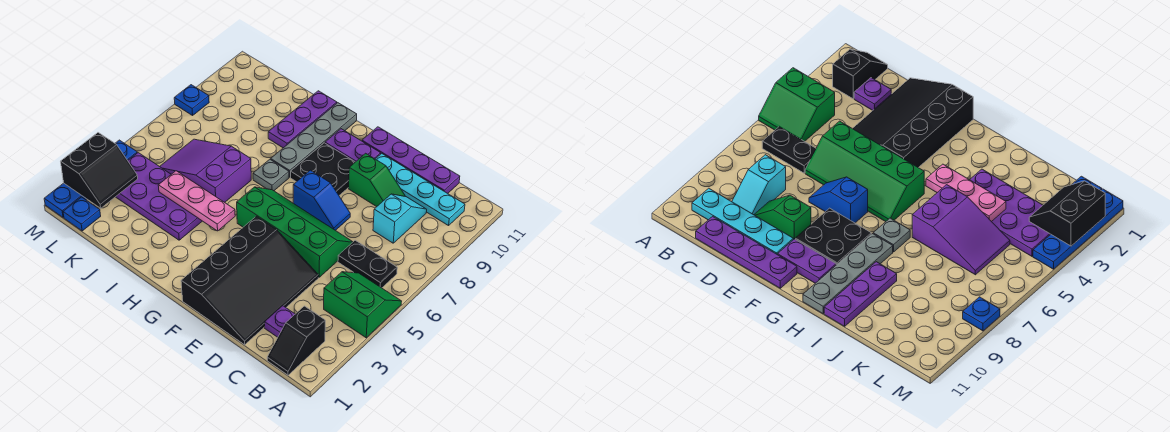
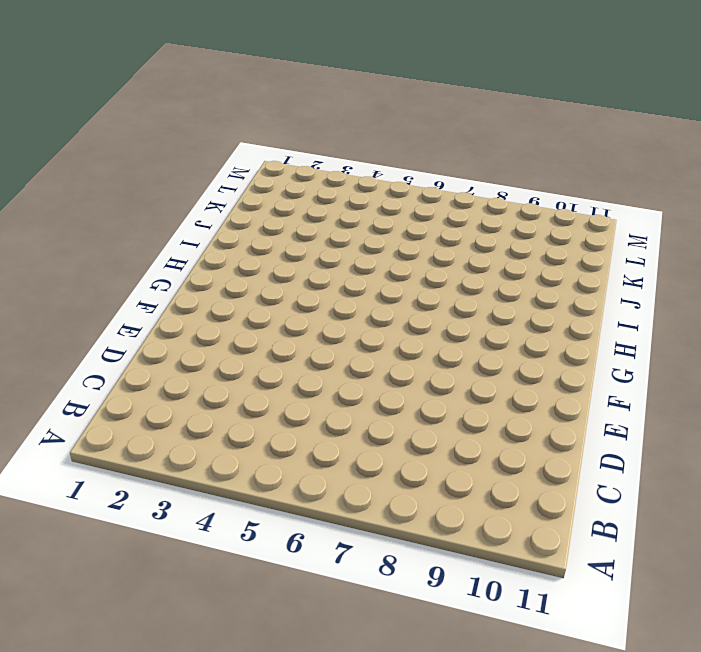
none -> green slope A4:B5 level 1 top 4
none -> black slope B1:B2 level 1 top 2
none -> black plate B6:C6 level 1

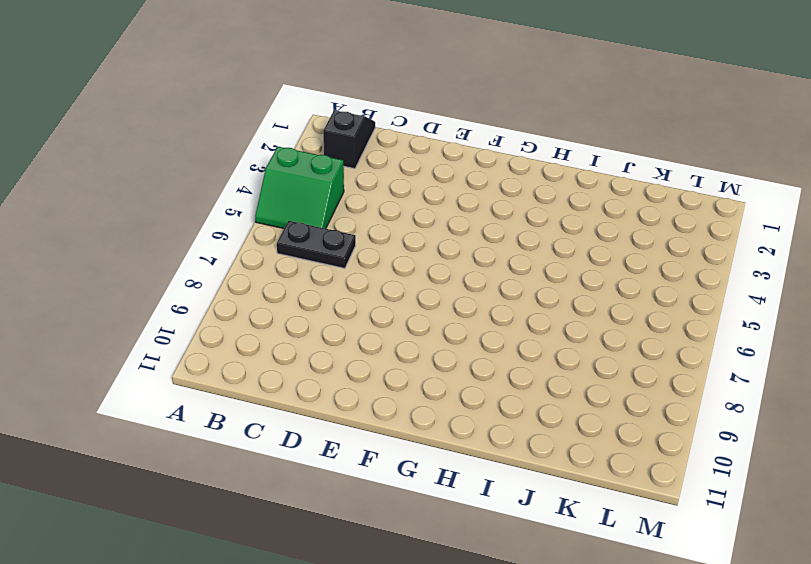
none -> cyan plate B10:E10 level 1
none -> purple plate C2 level 1
none -> cyan slope C8:C9 level 1 top 8

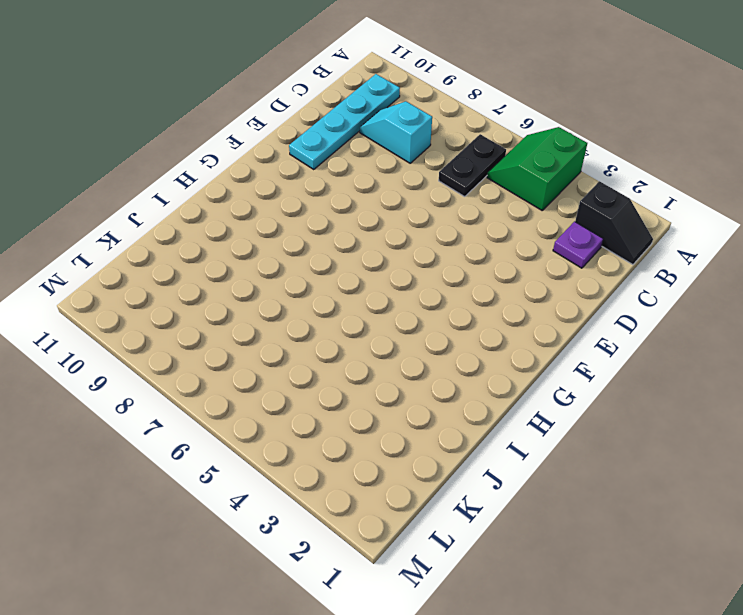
none -> purple plate C11:F11 level 1
none -> black slope D1:F4 level 1 top F
none -> green slope D5:G6 level 1 top 5

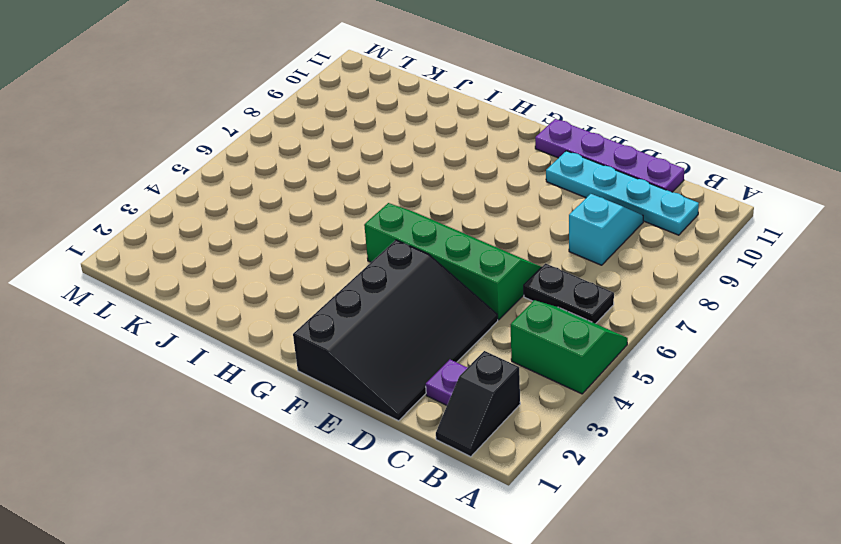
none -> green slope D9:E9 level 1 top E
none -> blue slope E7:F7 level 1 top F
none -> black plate F8:G9 level 1

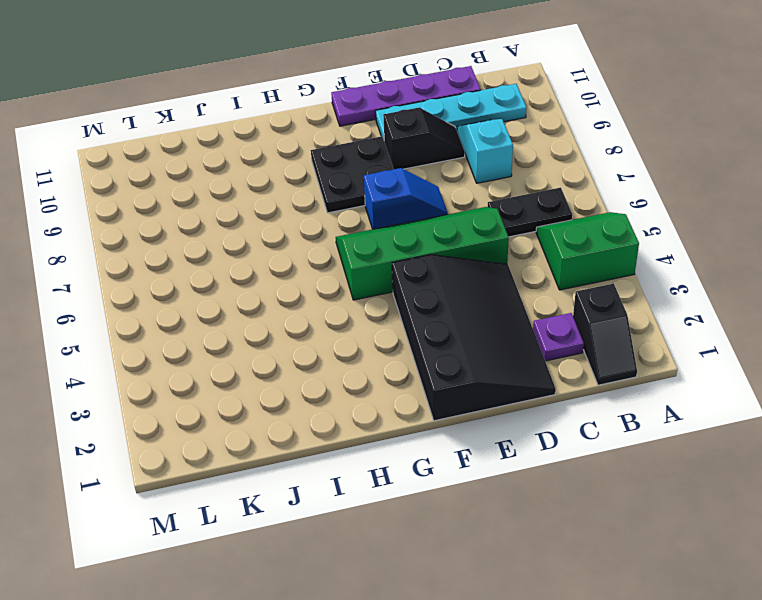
black slope D9:E9 level 1 top E -> green slope D9:E9 level 1 top E
none -> purple plate F10:G10 level 1
none -> grey plate H7 level 1
none -> grey plate H8:H11 level 1

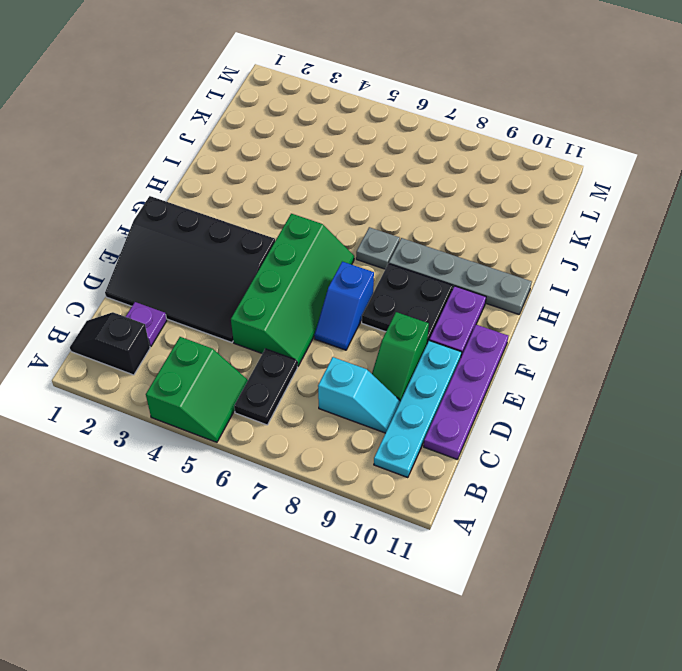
none -> purple plate I3:L4 level 1
none -> purple slope I5:K6 level 1 top I
none -> purple plate I9:I11 level 1

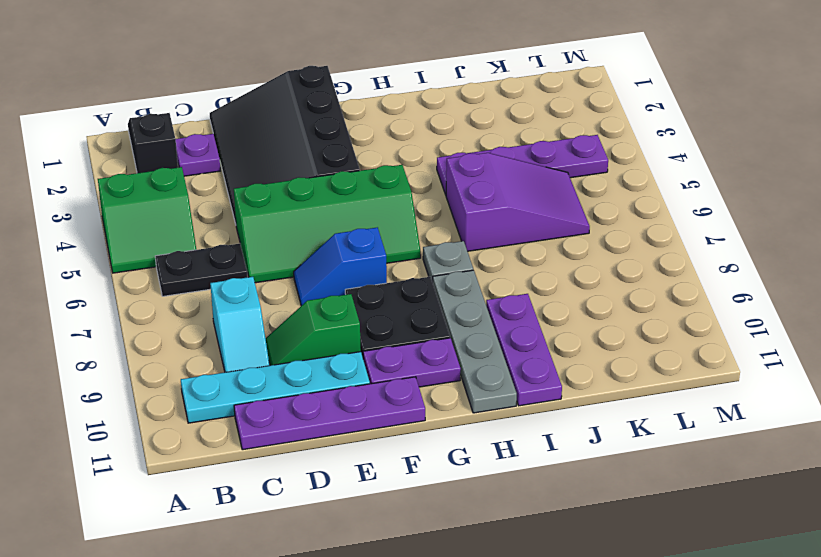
purple plate I4:L4 level 1 -> purple plate I3:L4 level 1
none -> blue plate L1 level 1
none -> blue plate M1:M4 level 1
none -> blue plate M8 level 1

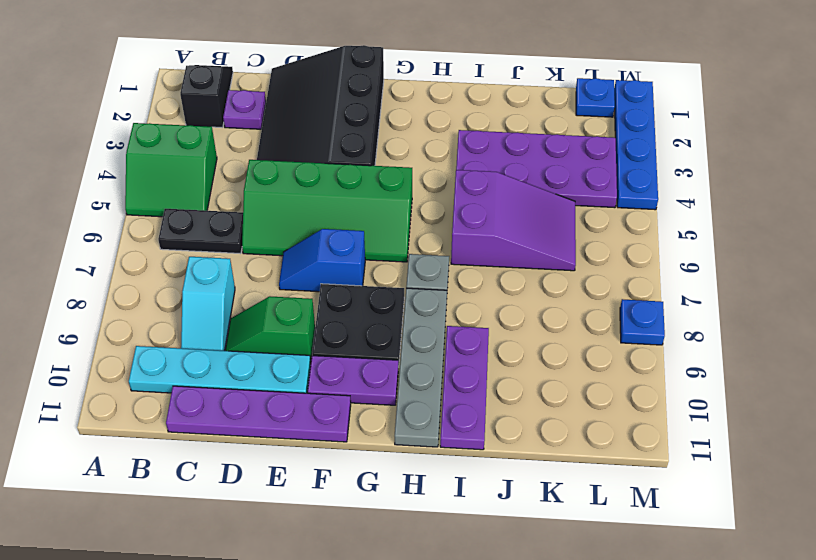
none -> pink plate H4:J4 level 2
none -> black slope L2:M3 level 2 top M

